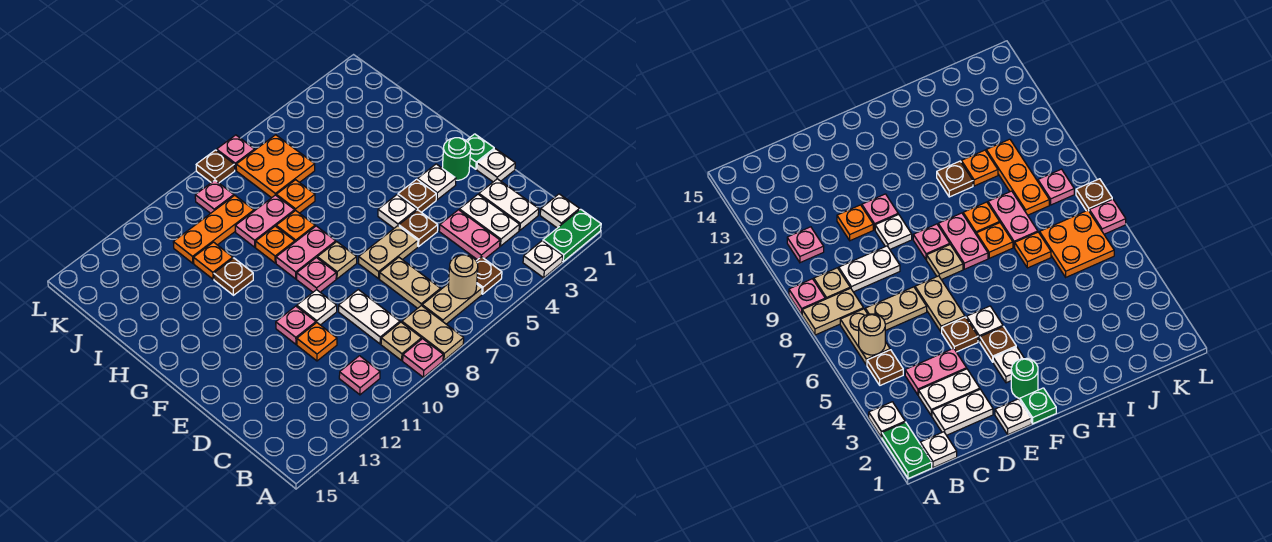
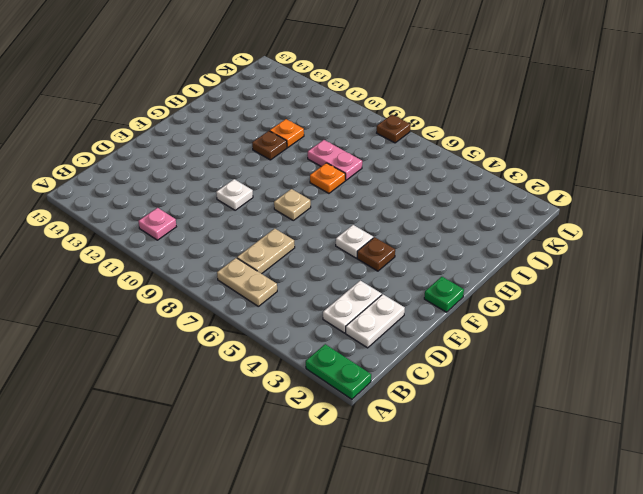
none -> white plate A3 level 1
none -> tan plate A8:B8 level 1
none -> pink plate A9 level 1
none -> white plate B1 level 1

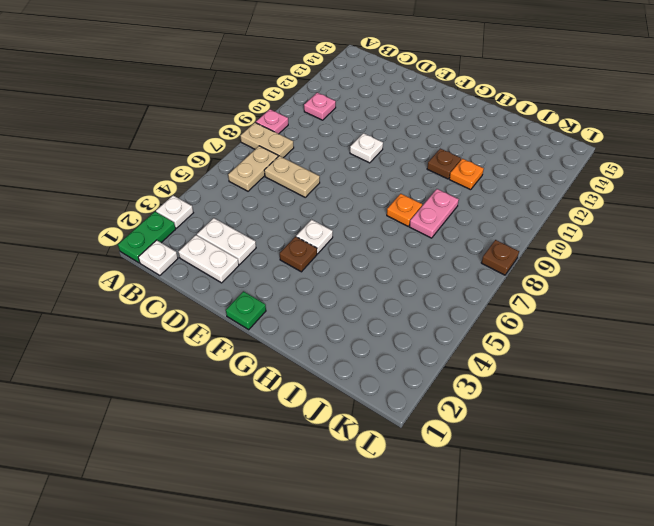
none -> brown plate B5 level 1
none -> tan plate B9 level 1
none -> pink plate C4:D4 level 1
none -> white plate C9:D9 level 1

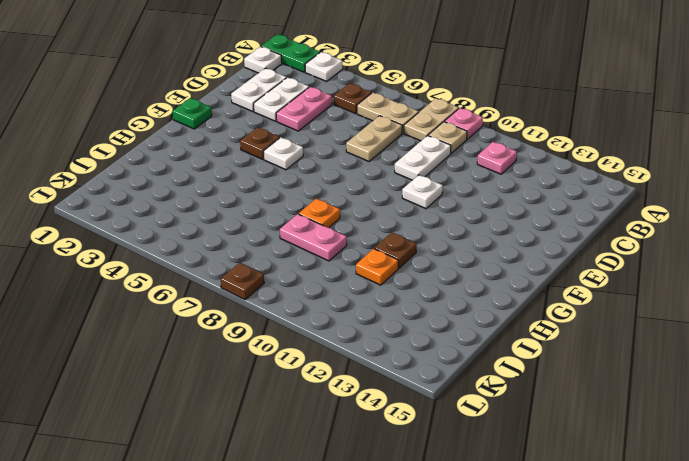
none -> orange plate D11 level 1
none -> white plate E1 level 1
none -> brown plate E5 level 1
none -> tan plate E6:E7 level 1

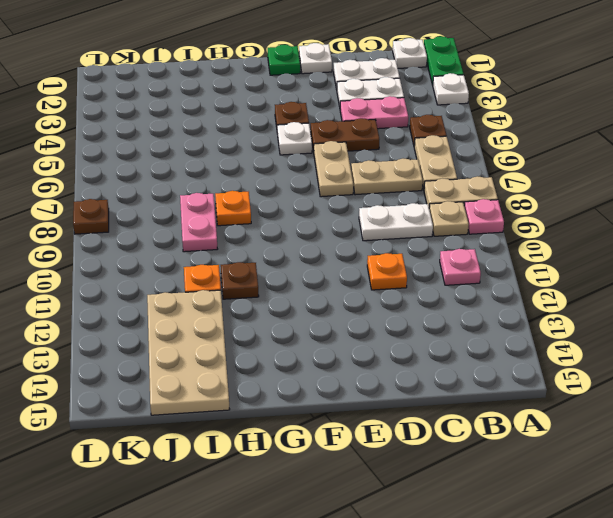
brown plate D5:E5 level 1 -> brown plate E5 level 1
tan plate I12:J15 level 1 -> none
none -> white plate E10 level 1
none -> pink plate E11 level 1
none -> green round brick F2 level 1
none -> white plate F3 level 1

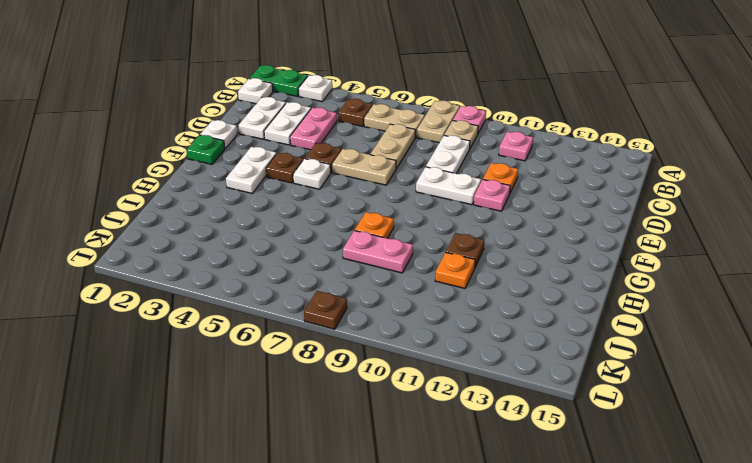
white plate E9:E10 level 1 -> white plate E10 level 1
white plate F3:G3 level 1 -> white plate F3 level 1
none -> green round brick F2 level 1
none -> tan plate F8 level 1
none -> pink plate F9 level 1
none -> pink plate G8:G9 level 1

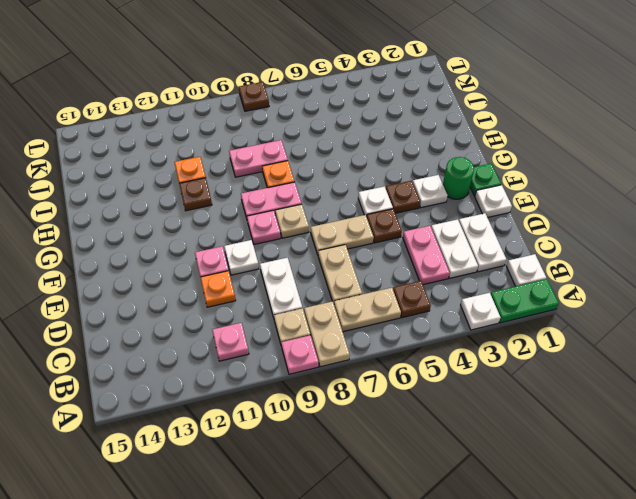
none -> orange plate H9 level 1
none -> orange plate I7 level 1
none -> orange plate J6:K7 level 1
none -> orange plate J9:J11 level 1

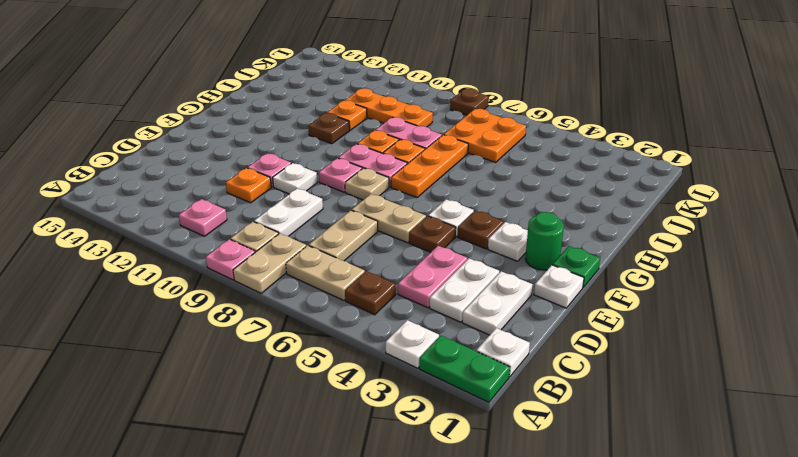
orange plate G7:I7 level 1 -> orange plate I7 level 1
none -> pink plate K9 level 1
none -> pink plate L7 level 1
none -> tan round brick B6 level 2

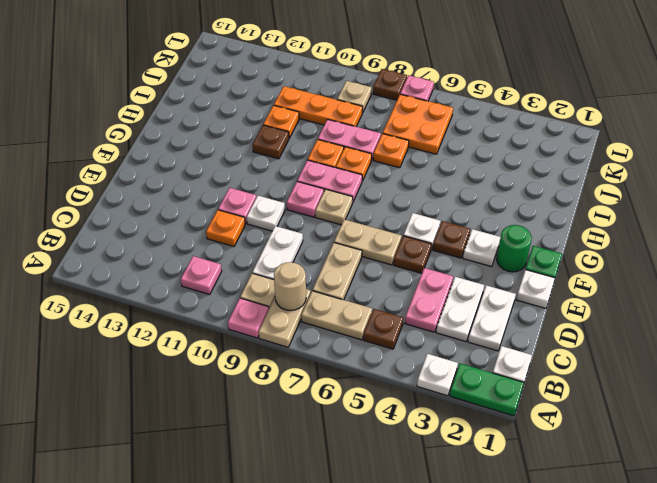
tan round brick B8 level 2 -> tan round brick B6 level 2
tan plate K9 level 1 -> pink plate K9 level 1

